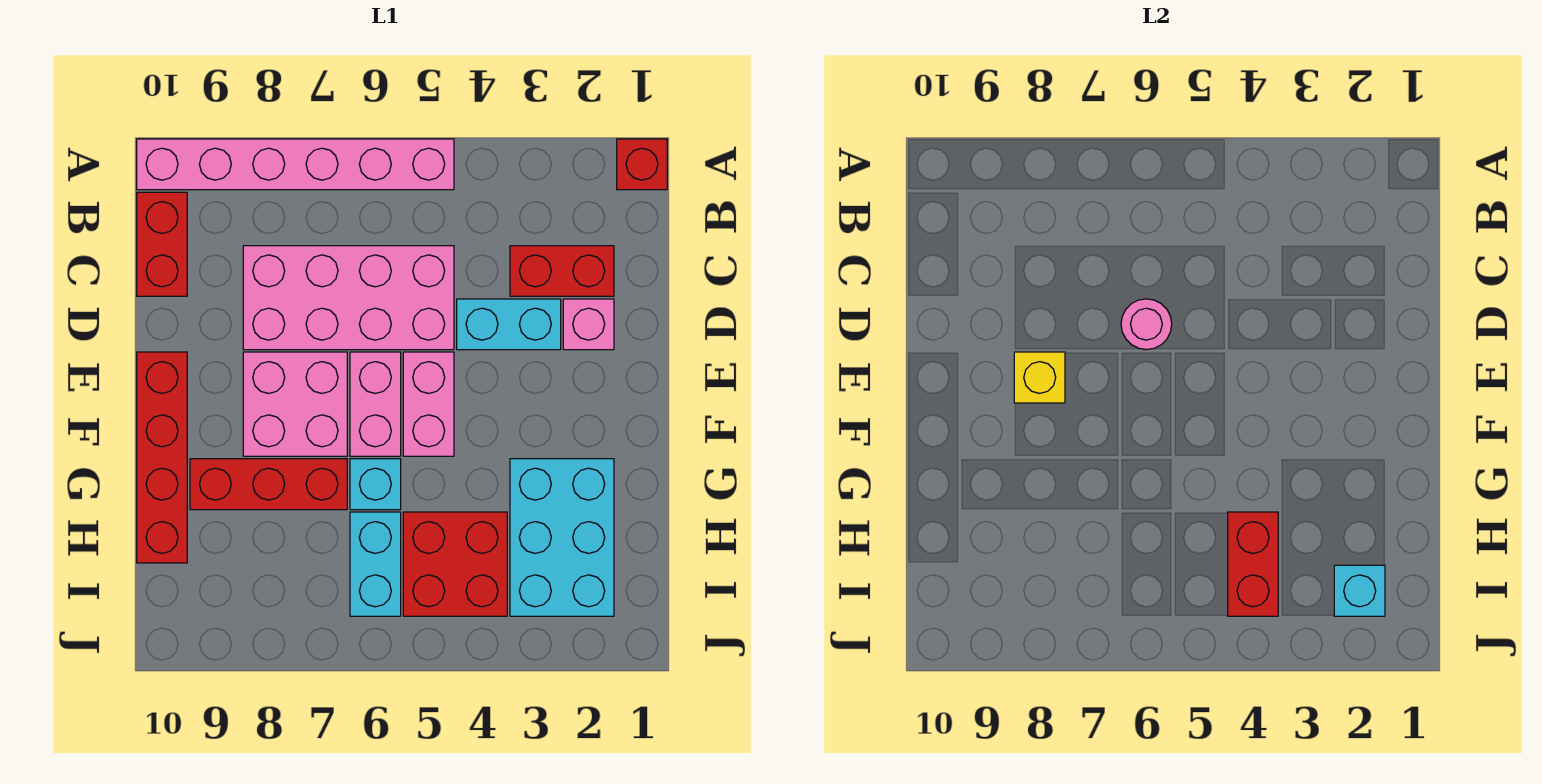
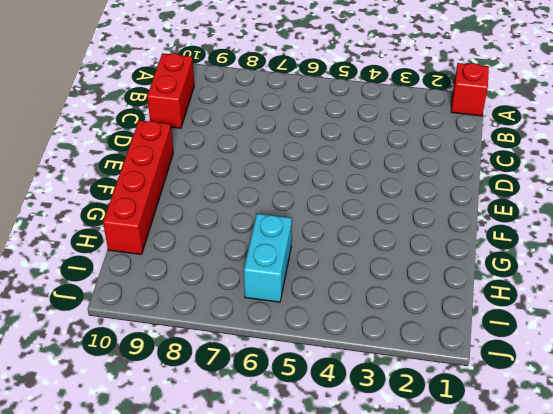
none -> pink brick A5:A10 level 1
none -> red brick C2:C3 level 1
none -> pink brick C5:D8 level 1

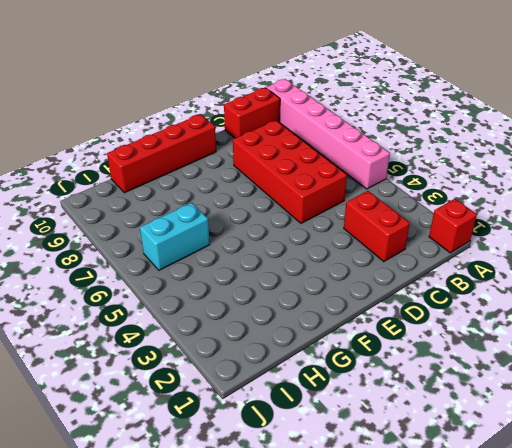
red brick C5:D8 level 1 -> pink brick C5:D8 level 1
none -> pink brick D2 level 1
none -> cyan brick D3:D4 level 1
none -> pink brick E5:F5 level 1

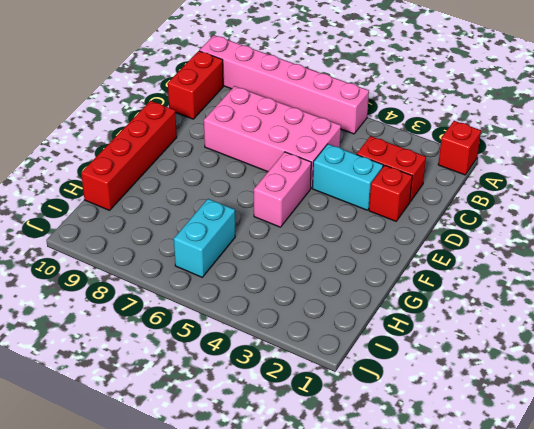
red brick D2 level 1 -> pink brick D2 level 1
none -> pink brick E6:F6 level 1
none -> pink brick E7:F8 level 1
none -> cyan brick G2:I3 level 1

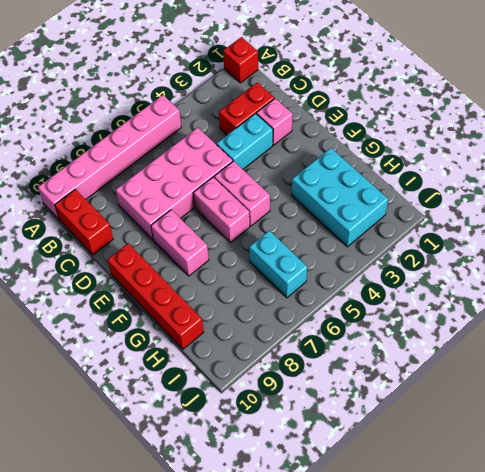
pink brick E8:F8 level 1 -> pink brick E7:F8 level 1
none -> cyan brick G6 level 1
none -> red brick G7:G9 level 1
none -> red brick H4:I5 level 1

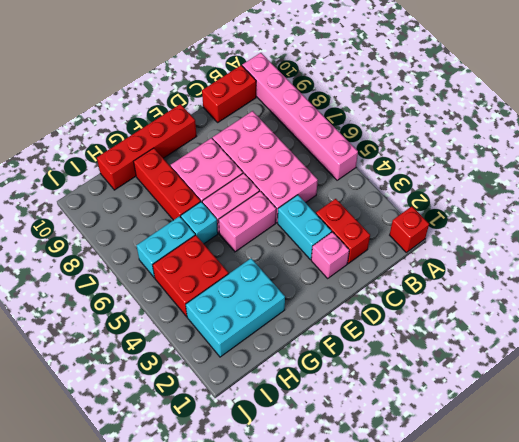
none -> pink round brick D6 level 2
none -> yellow brick E8 level 2
none -> red brick H4:I4 level 2

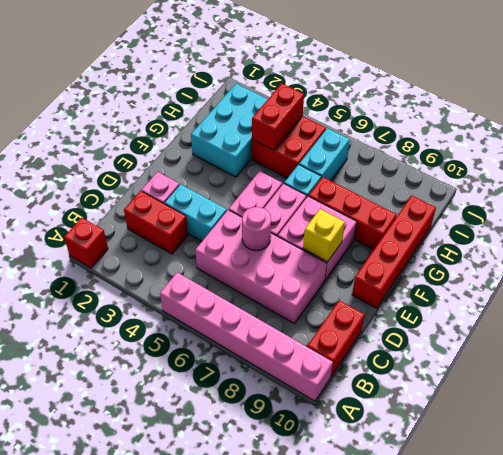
none -> cyan brick I2 level 2

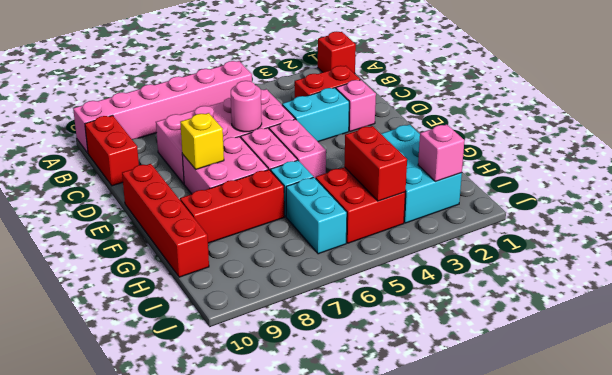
pink brick I2 level 2 -> cyan brick I2 level 2

